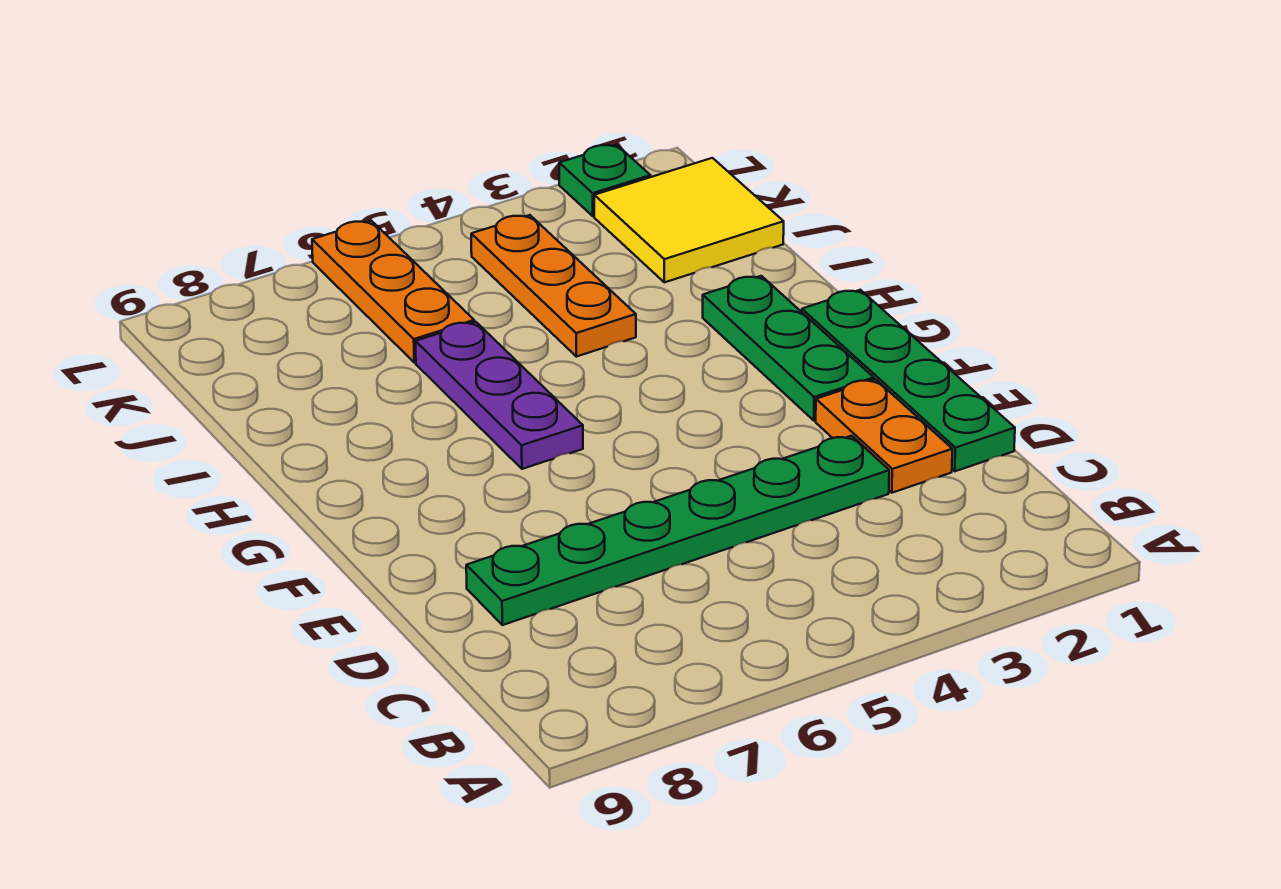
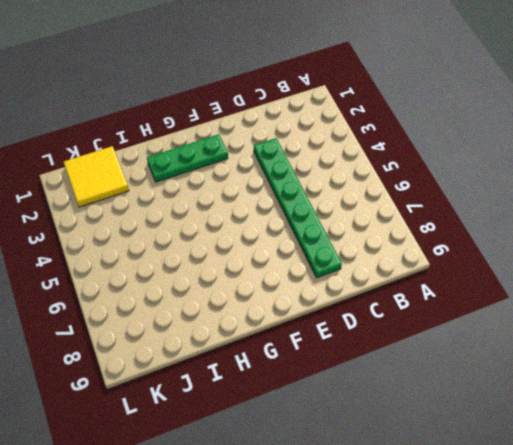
none -> green plate D1:G1 level 1
none -> orange plate D2:E2 level 1

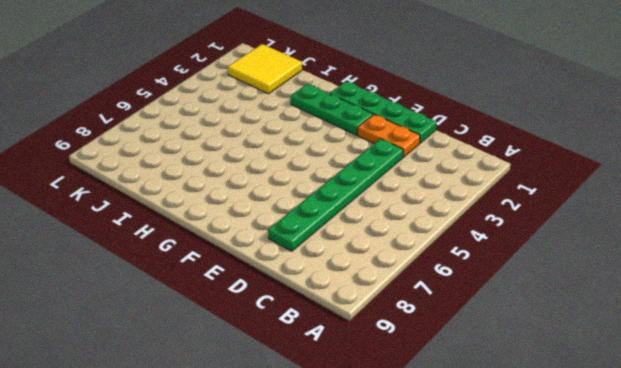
none -> purple plate G6:I6 level 1
none -> orange plate I4:K4 level 1

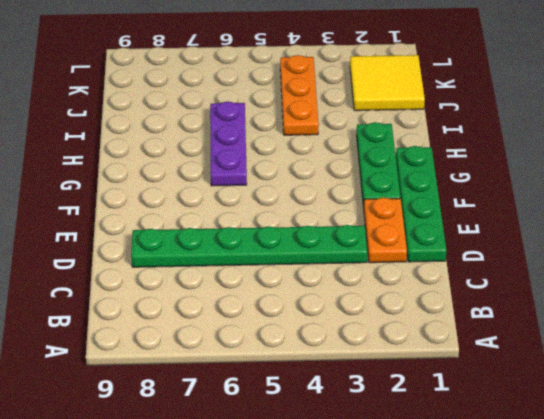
none -> orange plate J6:L6 level 1
none -> green plate L2 level 1

